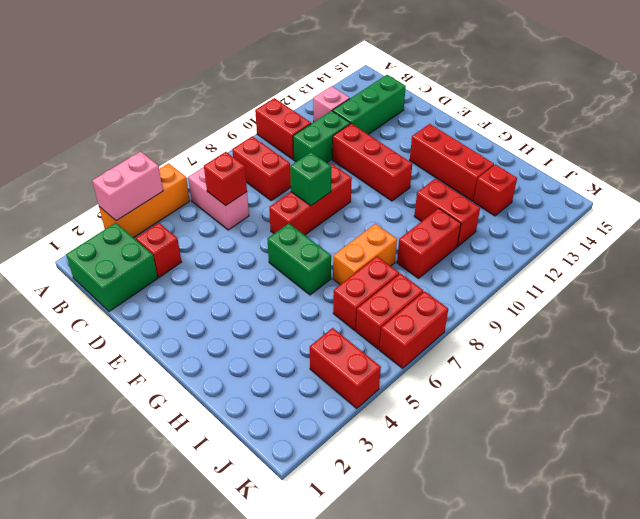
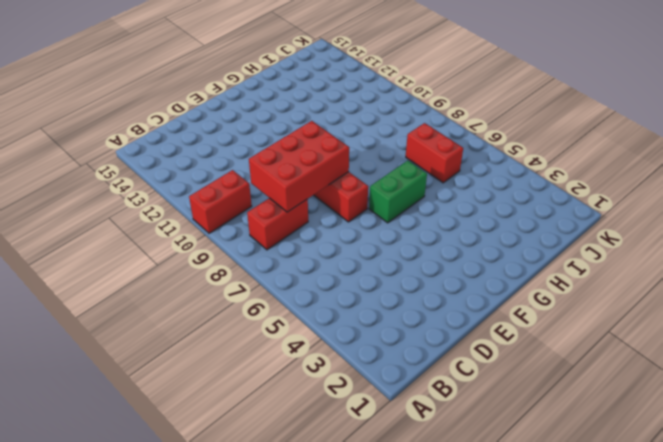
red brick C8:E9 level 2 -> green brick E8 level 2
none -> orange brick A3:A5 level 1
none -> green brick B1:C2 level 1
none -> pink brick B6:C6 level 1

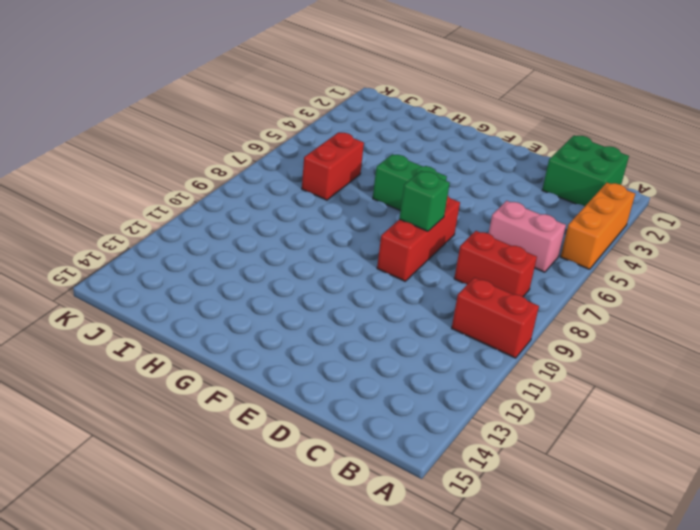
none -> pink brick B12 level 1
none -> red brick C3 level 1
none -> green brick C10:C11 level 1

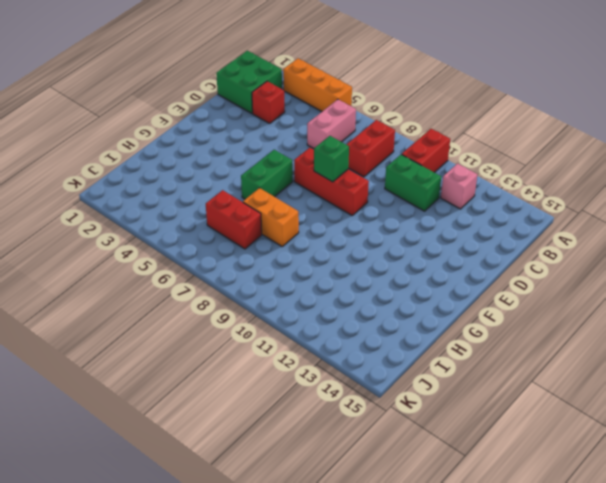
none -> green brick C12:C14 level 1
none -> red brick D11:F11 level 1
none -> red brick F13:H13 level 1

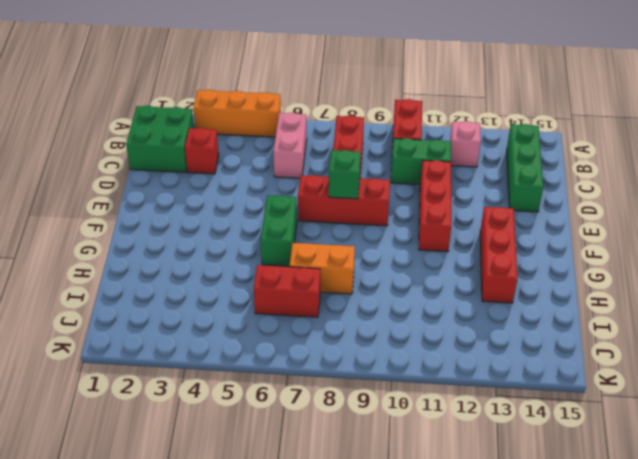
green brick B14:D14 level 1 -> green brick C12:C14 level 1
none -> red brick H11:I11 level 1
none -> red brick I9:I10 level 1
none -> red brick I13 level 1

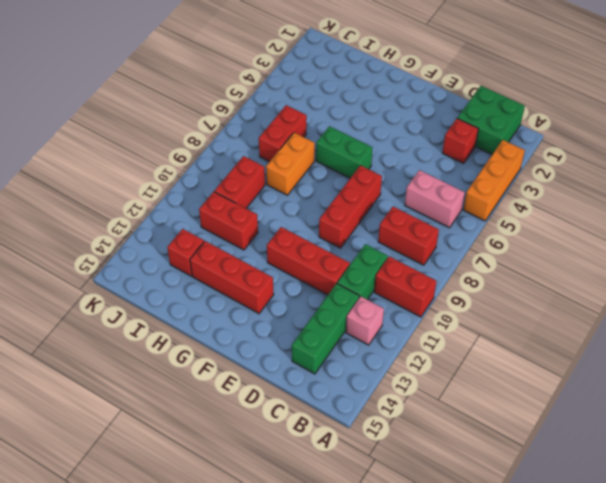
none -> red brick J4:K4 level 1
none -> red brick J6:J7 level 1
none -> red brick K6:K7 level 1

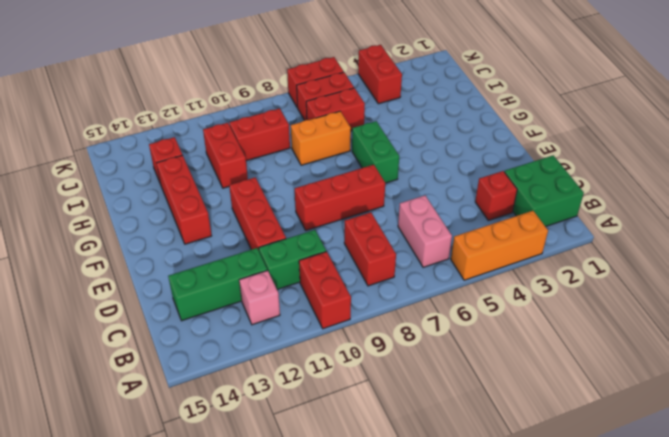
none -> pink brick A3:A4 level 2
none -> red brick C6 level 2
none -> green brick E8 level 2

